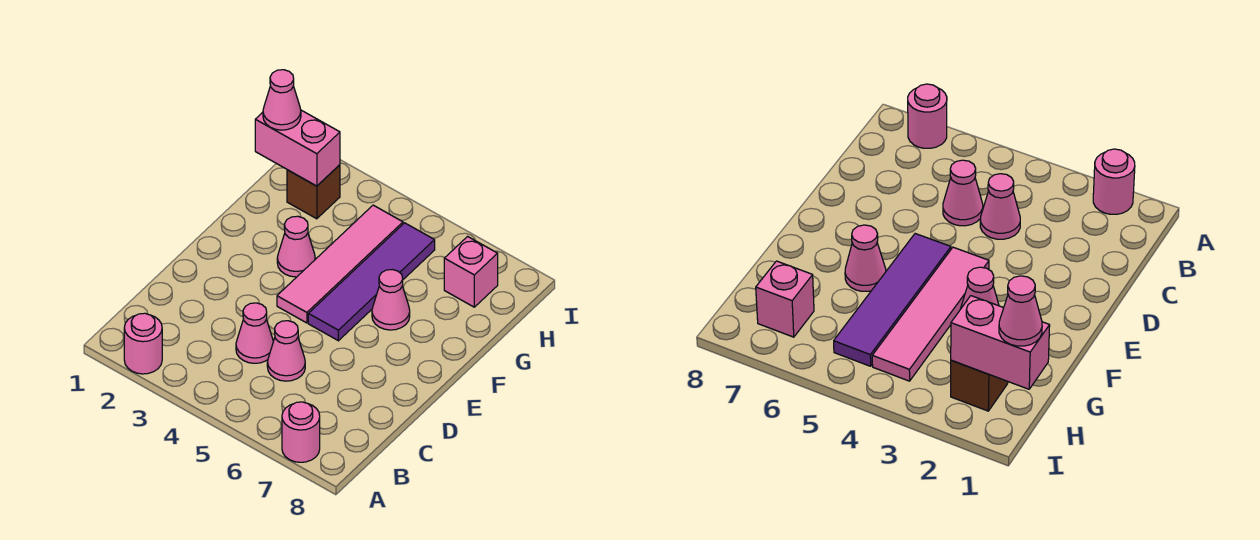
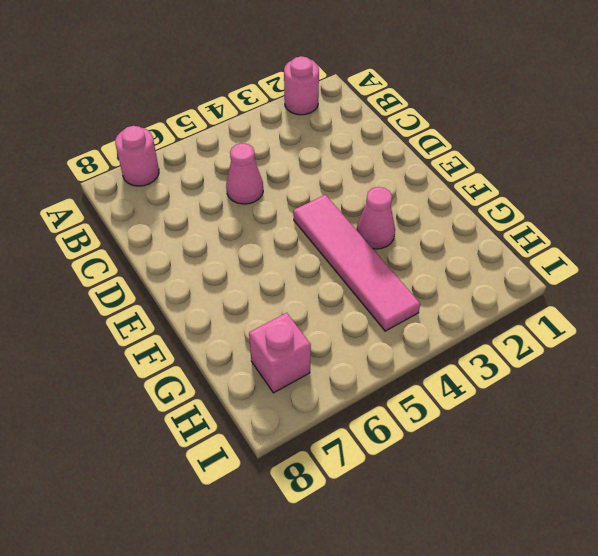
none -> pink cone C4 level 1
none -> purple tile E5:H5 level 1
none -> pink cone F6 level 1

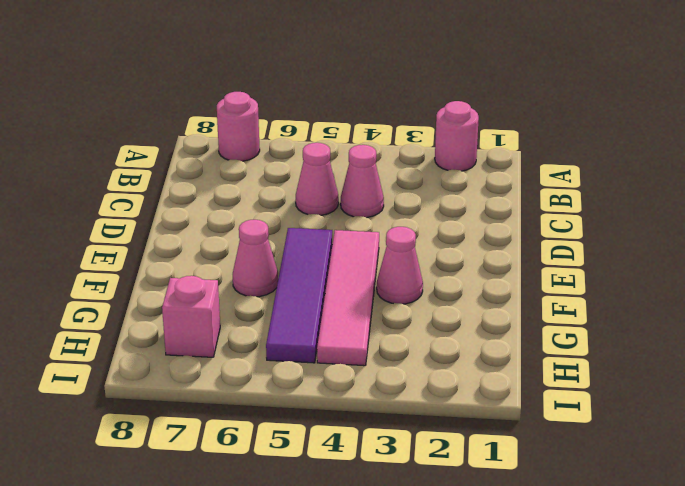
none -> brown brick H2 level 1
none -> pink brick H1:H2 level 2
none -> pink cone H1 level 3

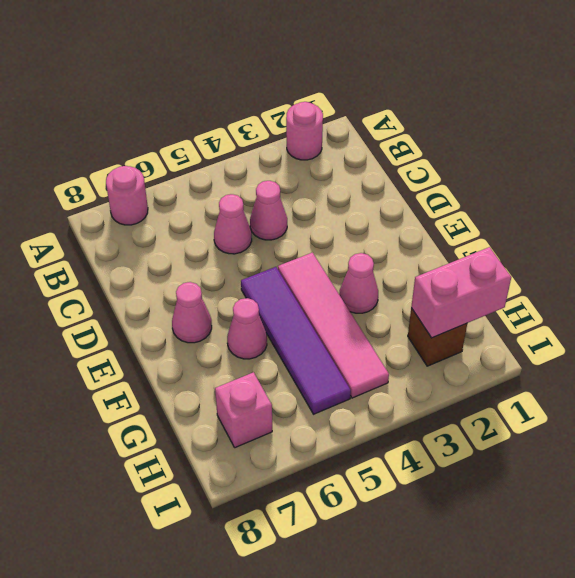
pink cone E7 level 1 -> pink cone H1 level 3

